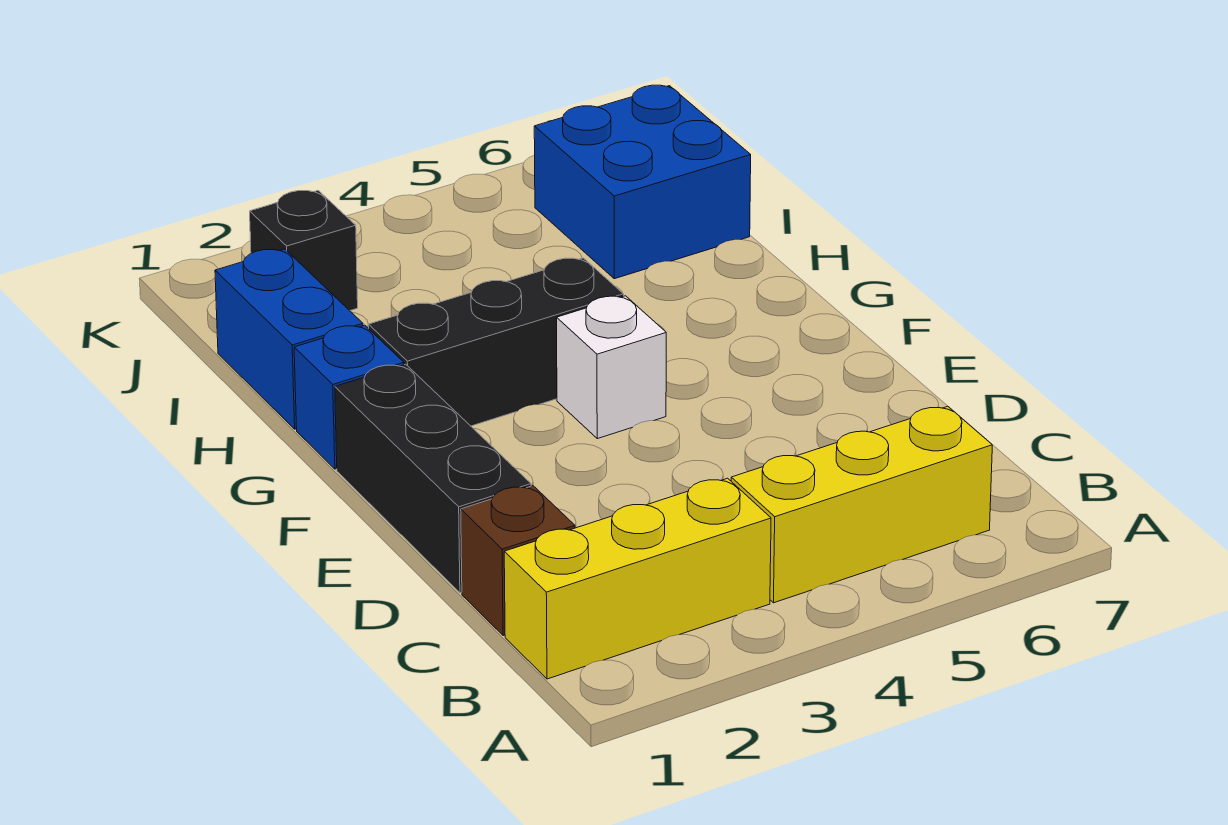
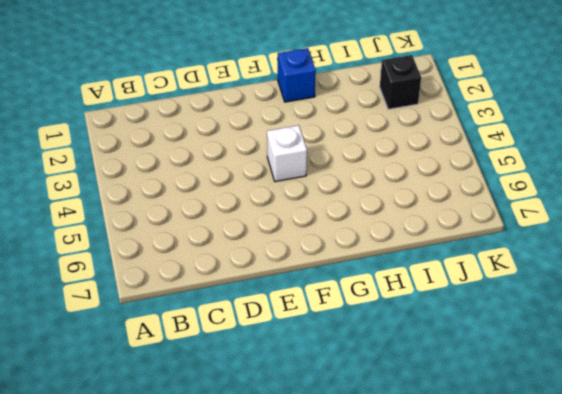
none -> yellow brick B1:B3 level 1
none -> yellow brick B4:B6 level 1

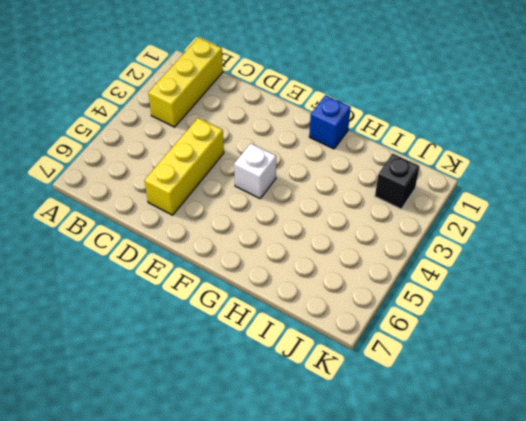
yellow brick D4:D6 level 1 -> yellow brick B4:B6 level 1
none -> brown brick C1 level 1
none -> black brick D1:F1 level 1

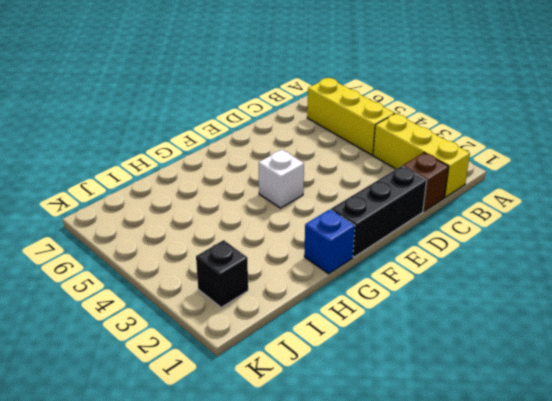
none -> black brick G2:G4 level 1
none -> blue brick H1:I1 level 1

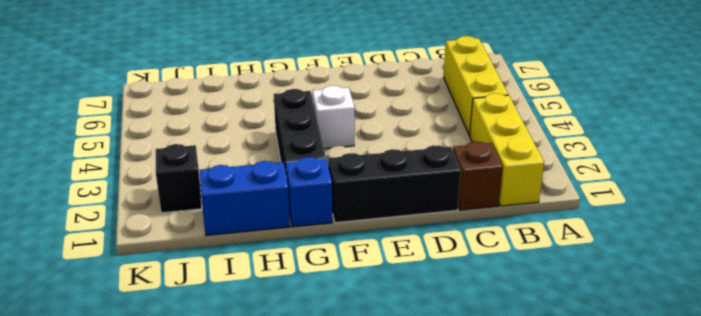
none -> blue brick I6:J7 level 1

